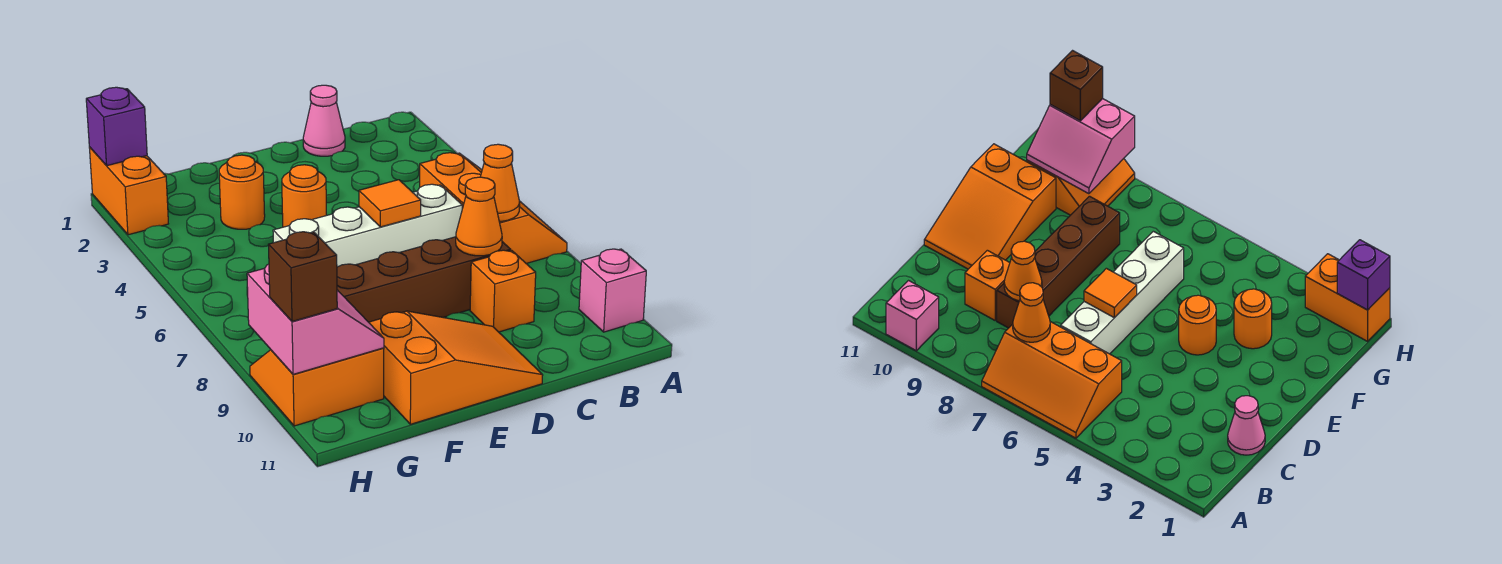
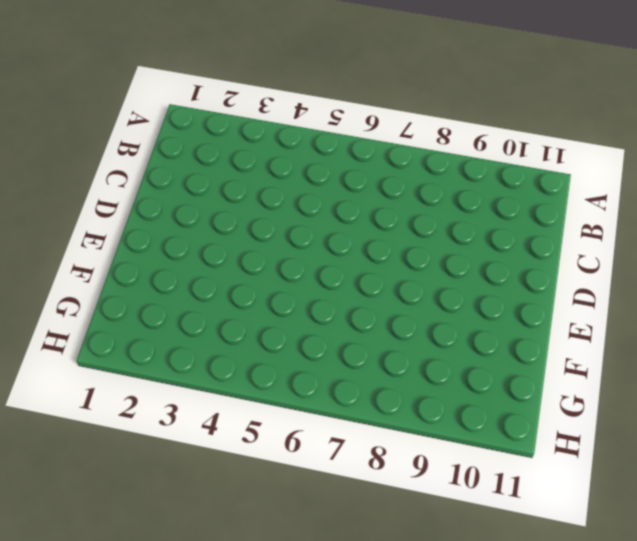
none -> orange slope A5:B7 level 1 top B
none -> pink brick A10 level 1
none -> pink cone C1 level 1

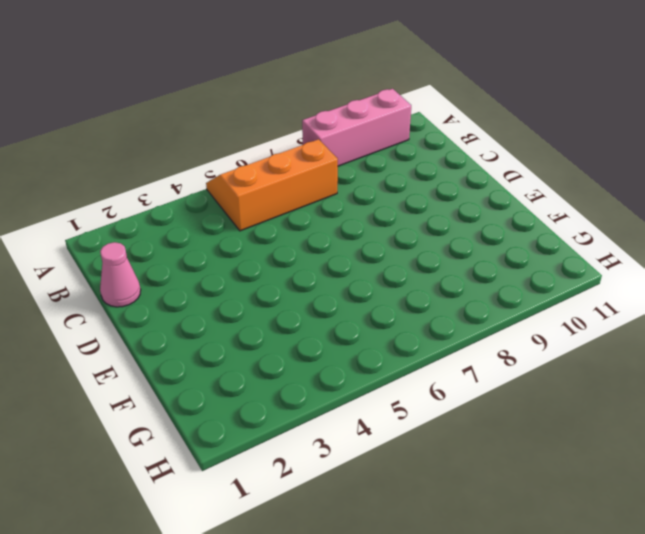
pink brick A8:A10 level 1 -> pink brick A10 level 1
none -> white brick C6:F6 level 1
none -> brown brick C8:F8 level 1
none -> orange brick C9 level 1

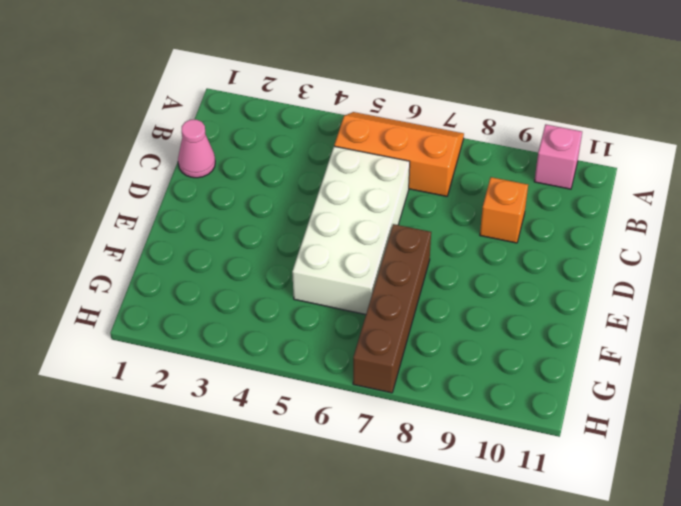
white brick C5:F6 level 1 -> white brick C6:F6 level 1
brown brick E7:H7 level 1 -> brown brick C8:F8 level 1
none -> orange slope D10:F11 level 1 top F
none -> orange round brick E4 level 1
none -> orange round brick F3 level 1

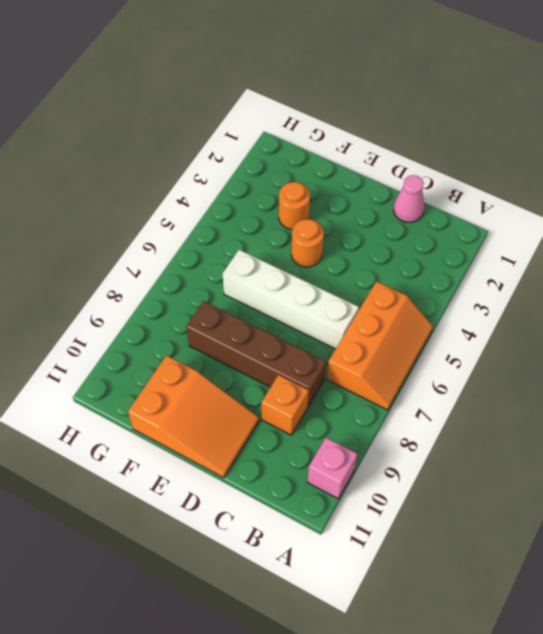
none -> orange slope G9:H10 level 1 top 10
none -> orange brick H1:H2 level 1
none -> orange cone B7 level 2

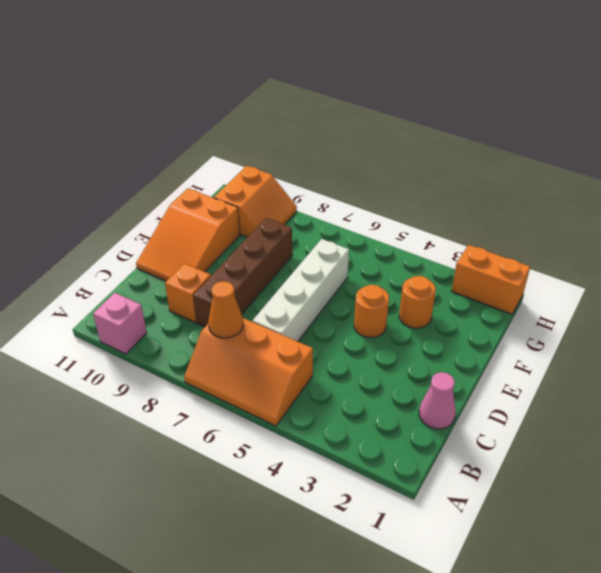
none -> orange cone C8 level 2
none -> orange tile D6 level 2
none -> pink slope G9:H10 level 2 top H

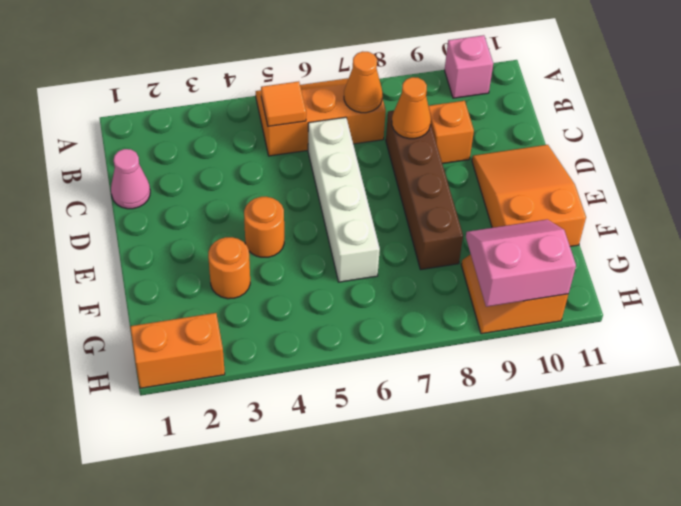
orange tile B5 level 2 -> orange tile D6 level 2
none -> purple brick H1 level 2
none -> brown brick H10 level 3

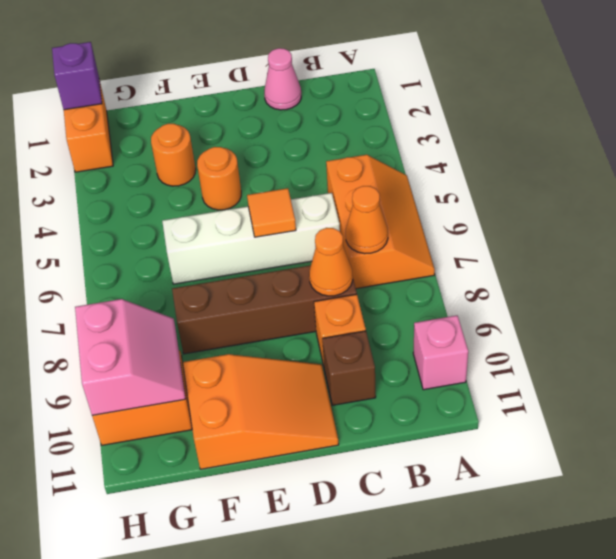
brown brick C10 level 1 -> brown brick H10 level 3

